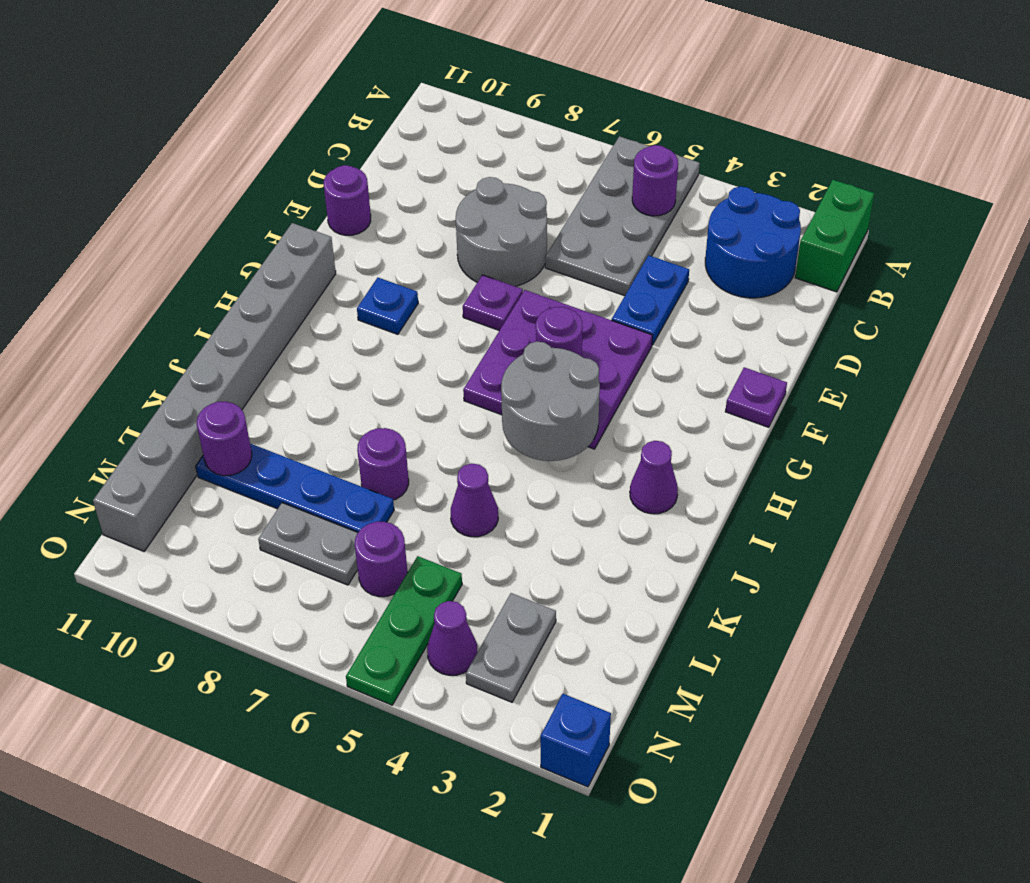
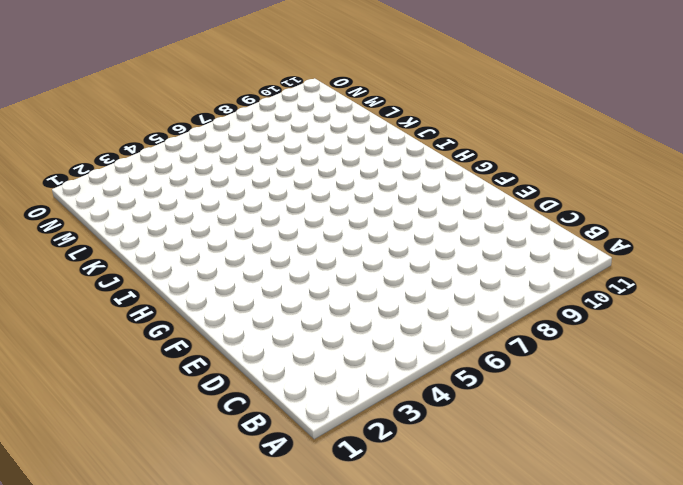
none -> green brick A1:B1 level 1
none -> grey plate A5:D6 level 1
none -> blue round brick B2:C3 level 1

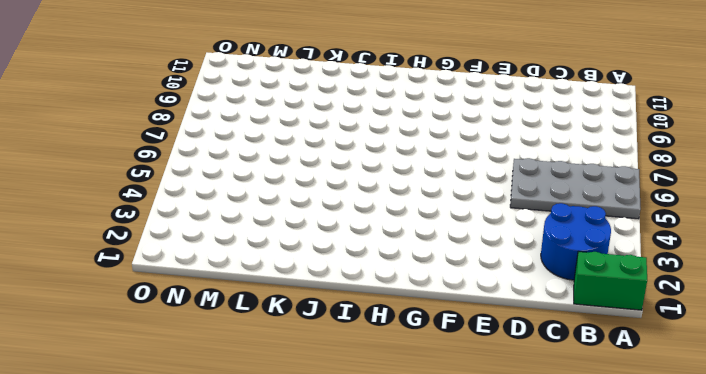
none -> blue plate D4:E4 level 1
none -> grey round brick D7:E8 level 1
none -> purple round brick E11 level 1

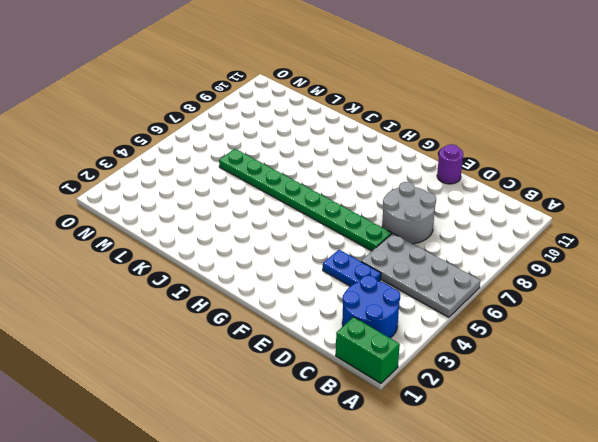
green plate E6:L6 level 1 -> purple plate F4:H6 level 1
none -> purple plate F1 level 1
none -> purple plate F7 level 1
none -> blue plate G9 level 1

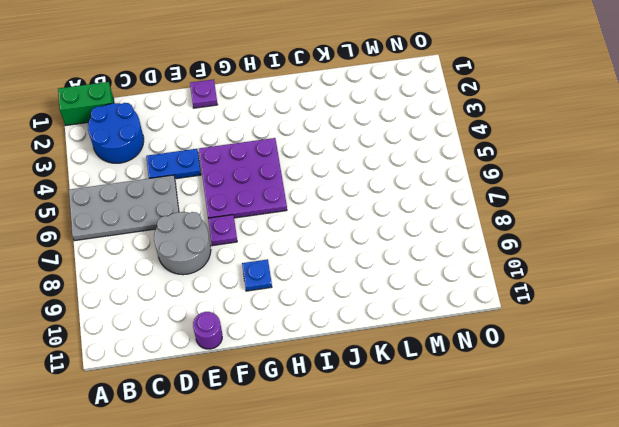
none -> grey brick G11:N11 level 1
none -> purple cone I2 level 1
none -> purple cone K5 level 1

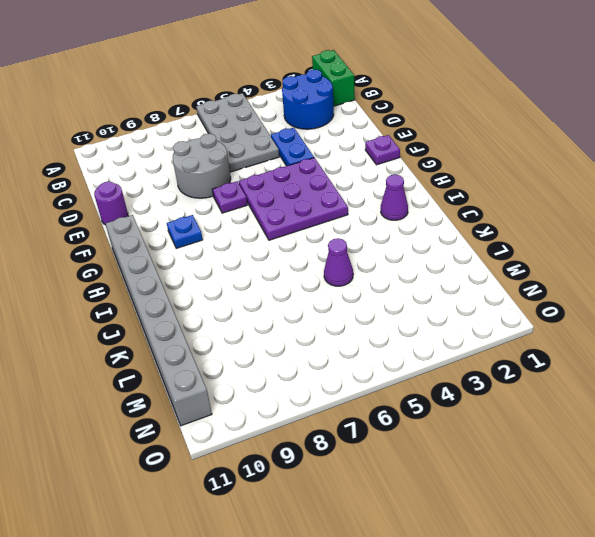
none -> purple round brick K7 level 1
none -> blue plate L7:L10 level 1
none -> grey plate M3:N3 level 1

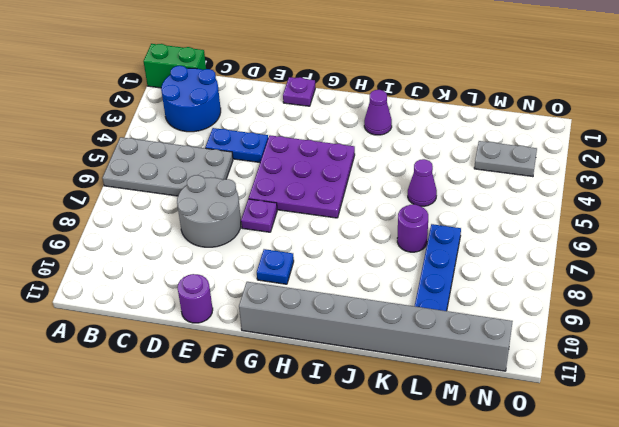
none -> green plate M5:O5 level 1
none -> purple round brick M6 level 1
none -> grey plate M7:M8 level 1

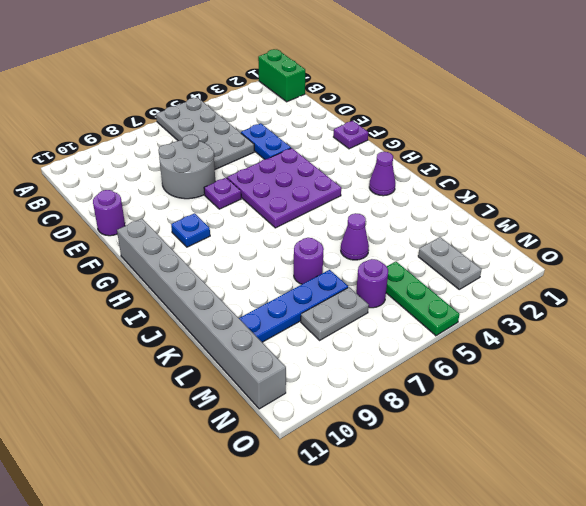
none -> blue round brick B2:C3 level 1
none -> purple cone N4 level 1
none -> blue brick O1 level 1

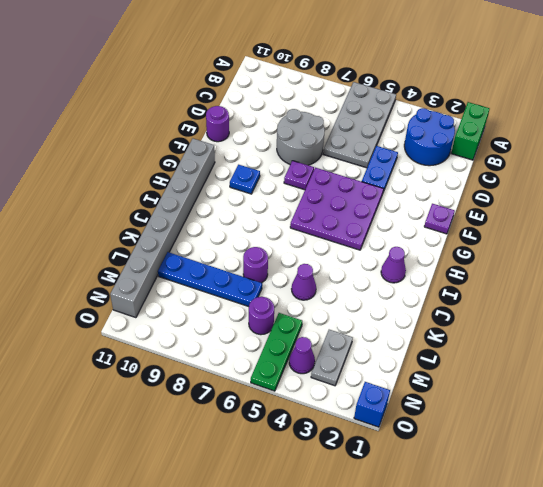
none -> grey plate M7:M8 level 1
none -> purple round brick B5 level 2
none -> purple round brick G5 level 2

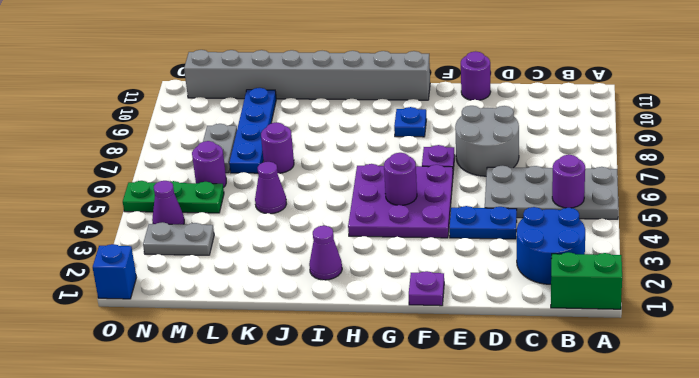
none -> grey round brick H4:I5 level 2
none -> purple round brick L10 level 2

